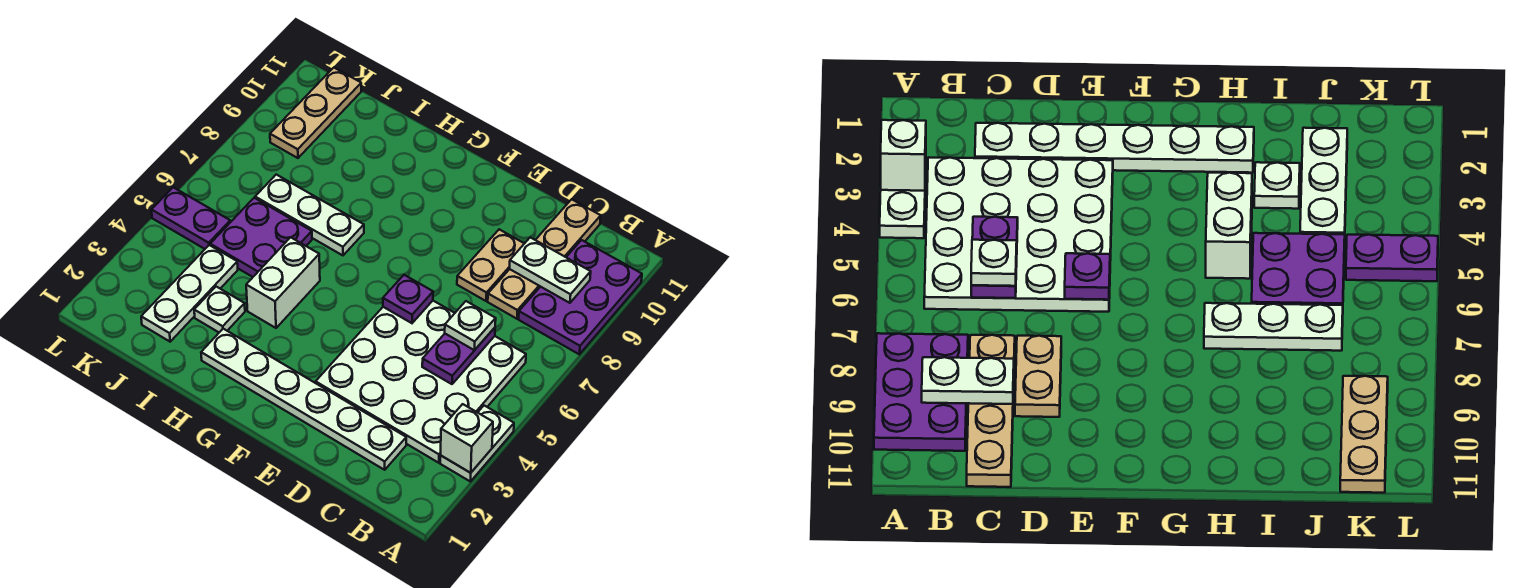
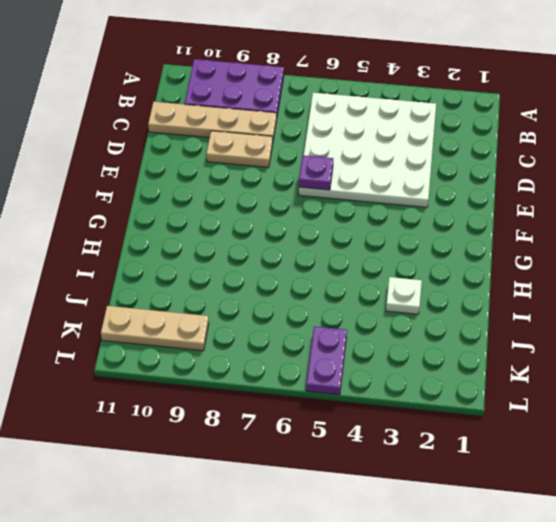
none -> white plate A3:A4 level 1
none -> white plate C2:H2 level 1
none -> white brick H4:H5 level 1

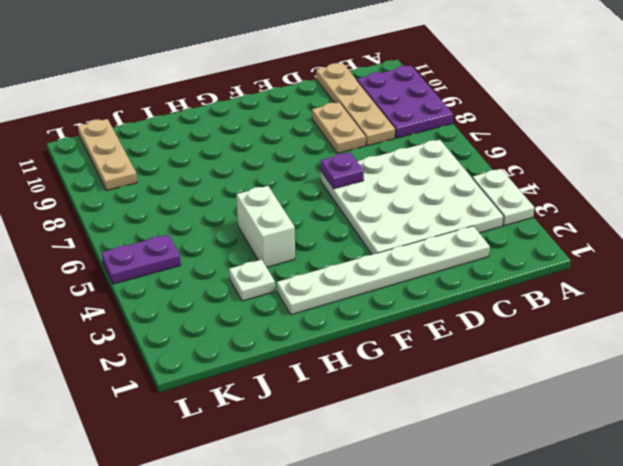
none -> white plate H7:J7 level 1
none -> purple plate I5:J6 level 1
none -> white plate J2:J4 level 1

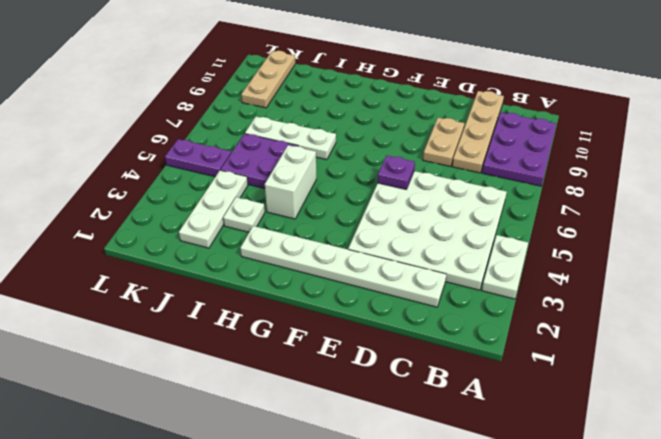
none -> white brick A3 level 2
none -> white plate B9:C9 level 2
none -> purple plate C5:C6 level 2

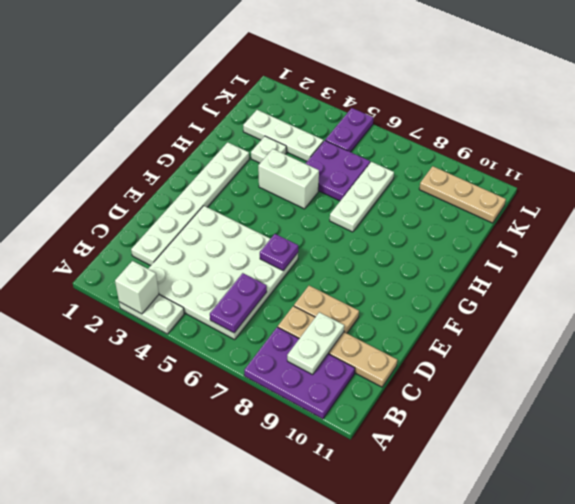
purple plate B6:C6 level 2 -> purple plate C5:C6 level 2
none -> white plate C6 level 3

